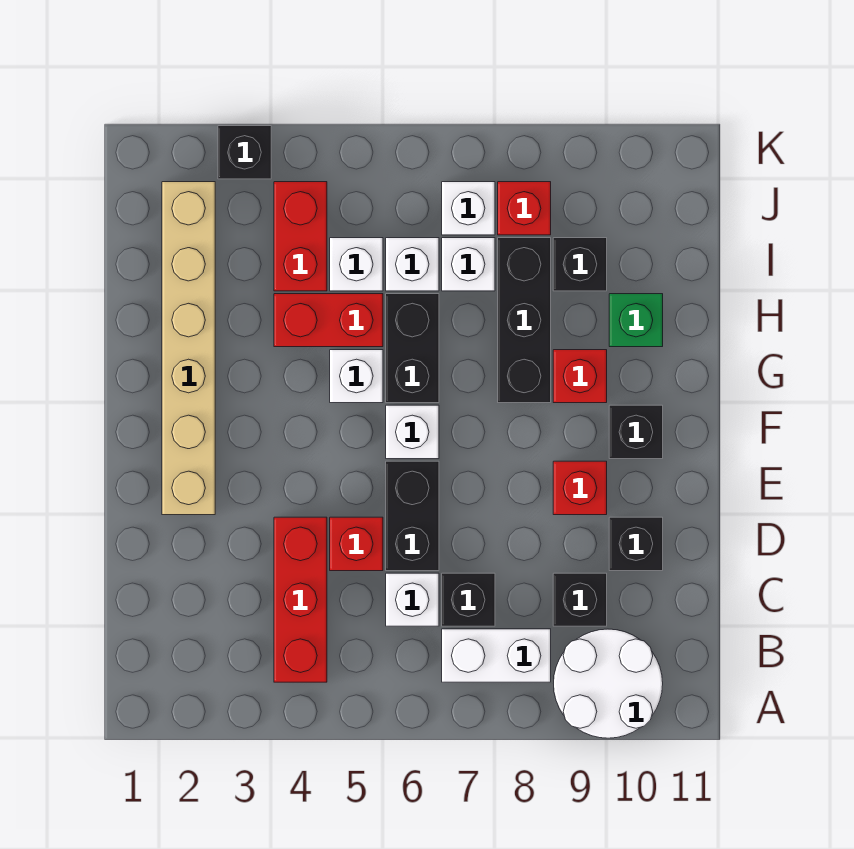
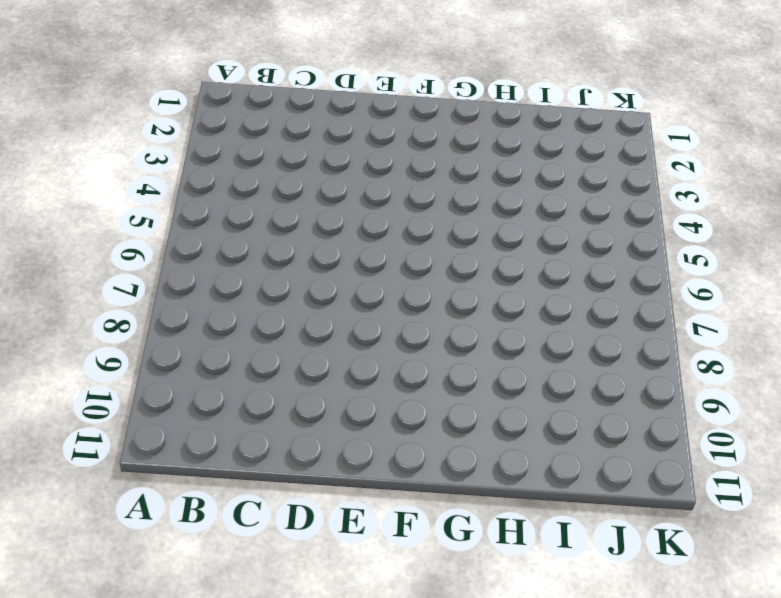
none -> white round brick A9:B10 level 1
none -> red brick B4:D4 level 1
none -> white brick B7:B8 level 1

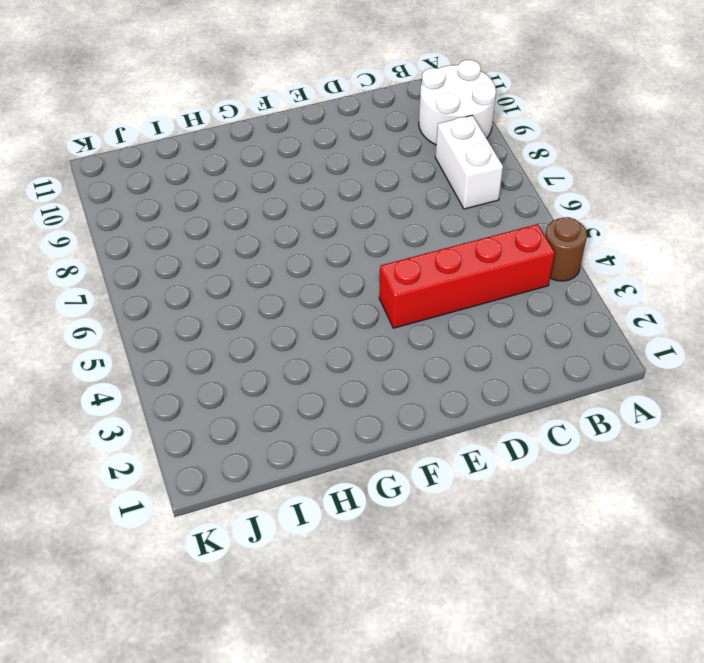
brown round brick A4 level 1 -> none
red brick B4:E4 level 1 -> red brick B4:D4 level 1
none -> white brick C6 level 1
none -> black brick C7 level 1
none -> black brick C9 level 1

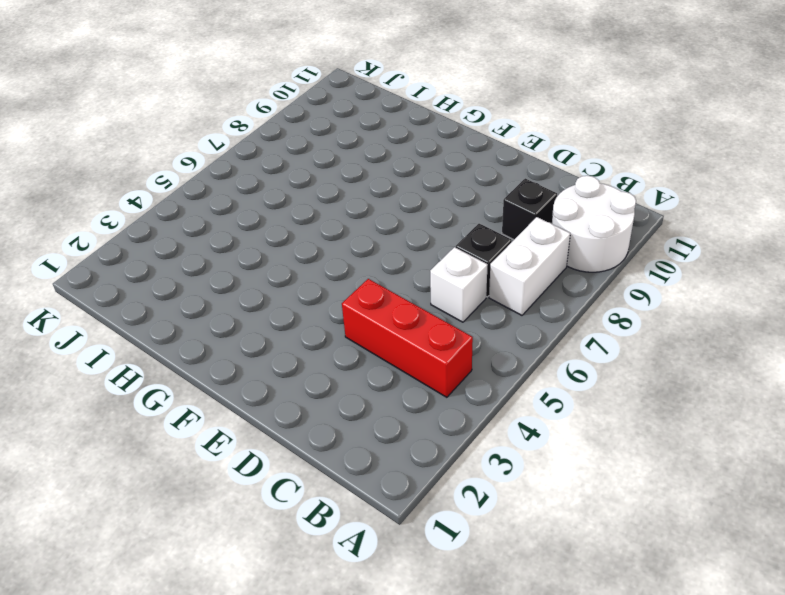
none -> red brick D5 level 1
none -> black brick D6:E6 level 1
none -> black brick D10 level 1

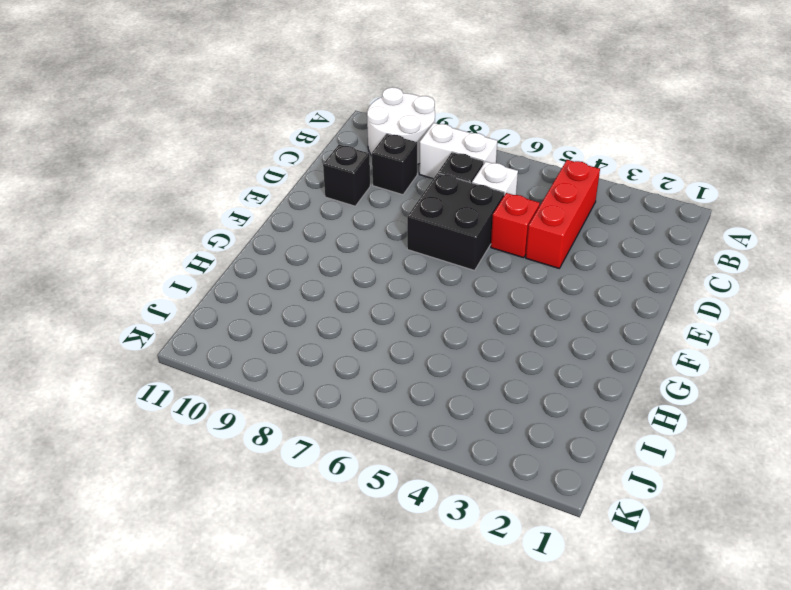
black brick D6:E7 level 1 -> black brick D6:E6 level 1
none -> tan brick E2:J2 level 1
none -> red brick E9 level 1
none -> white brick F6 level 1

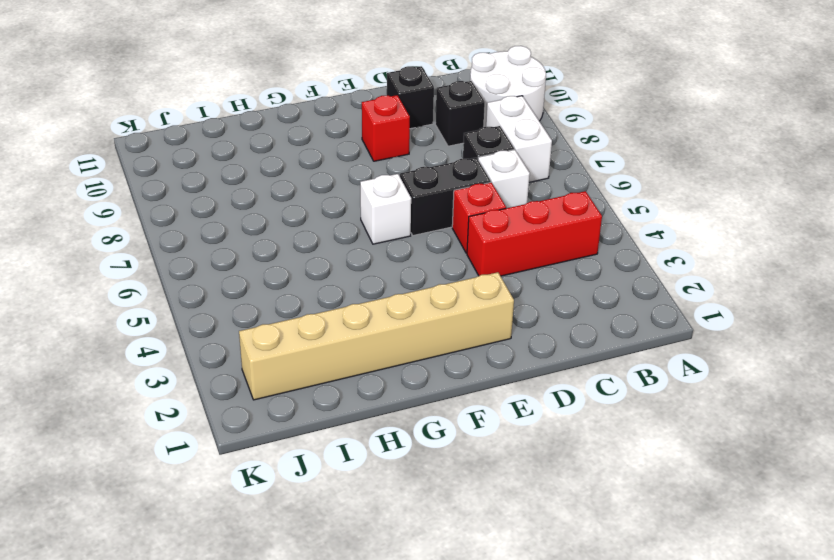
none -> black brick F10 level 1
none -> white brick G5 level 1
none -> black brick G6:H6 level 1

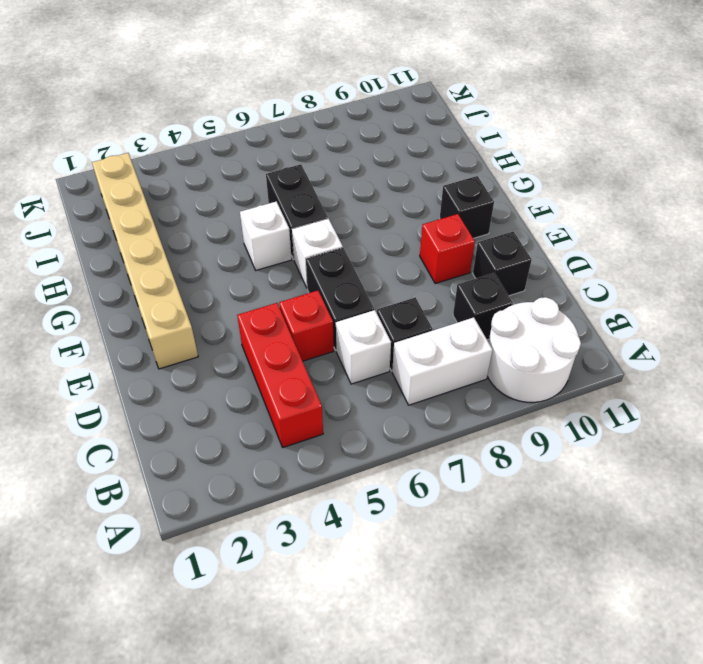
none -> black brick G8:I8 level 1
none -> red brick G9 level 1
none -> red brick H4:H5 level 1

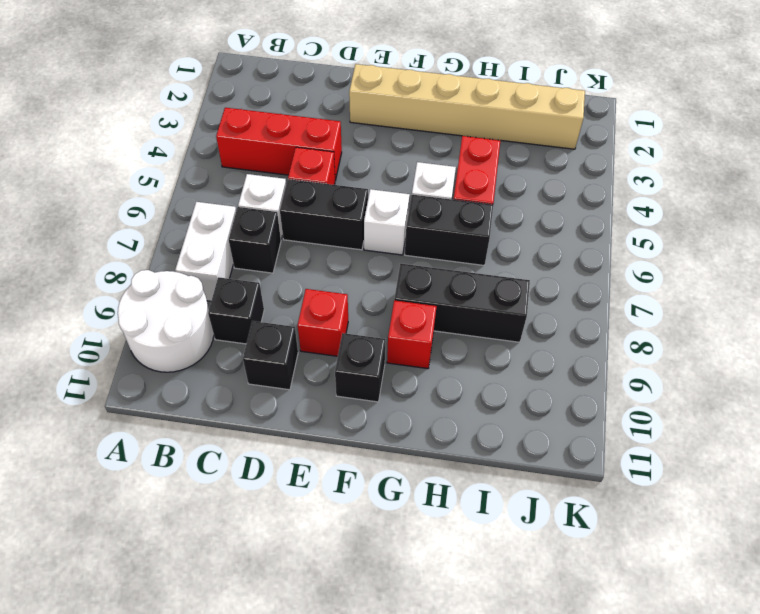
none -> green brick H10 level 1
none -> red brick I4:J4 level 1
none -> white brick I5 level 1

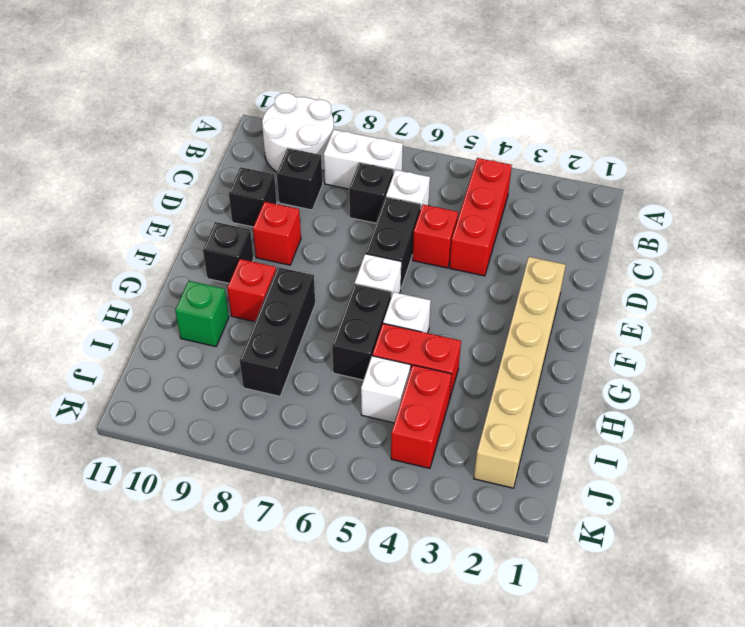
none -> white brick I6 level 1
none -> white brick I7 level 1
none -> black brick I9 level 1

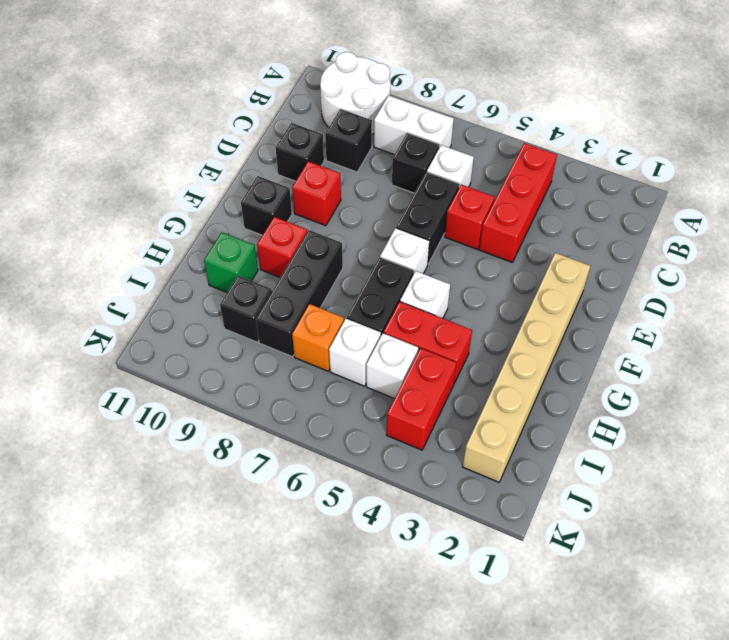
orange brick I7 level 1 -> white brick I7 level 1
none -> white brick J7 level 1
none -> red brick J8 level 1
none -> black brick K3 level 1

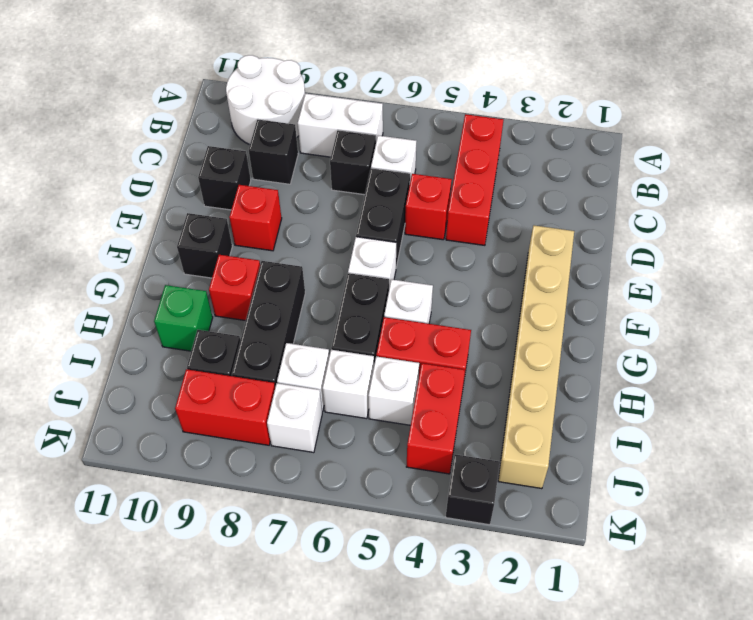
red brick J8:J9 level 1 -> red brick J8 level 1

